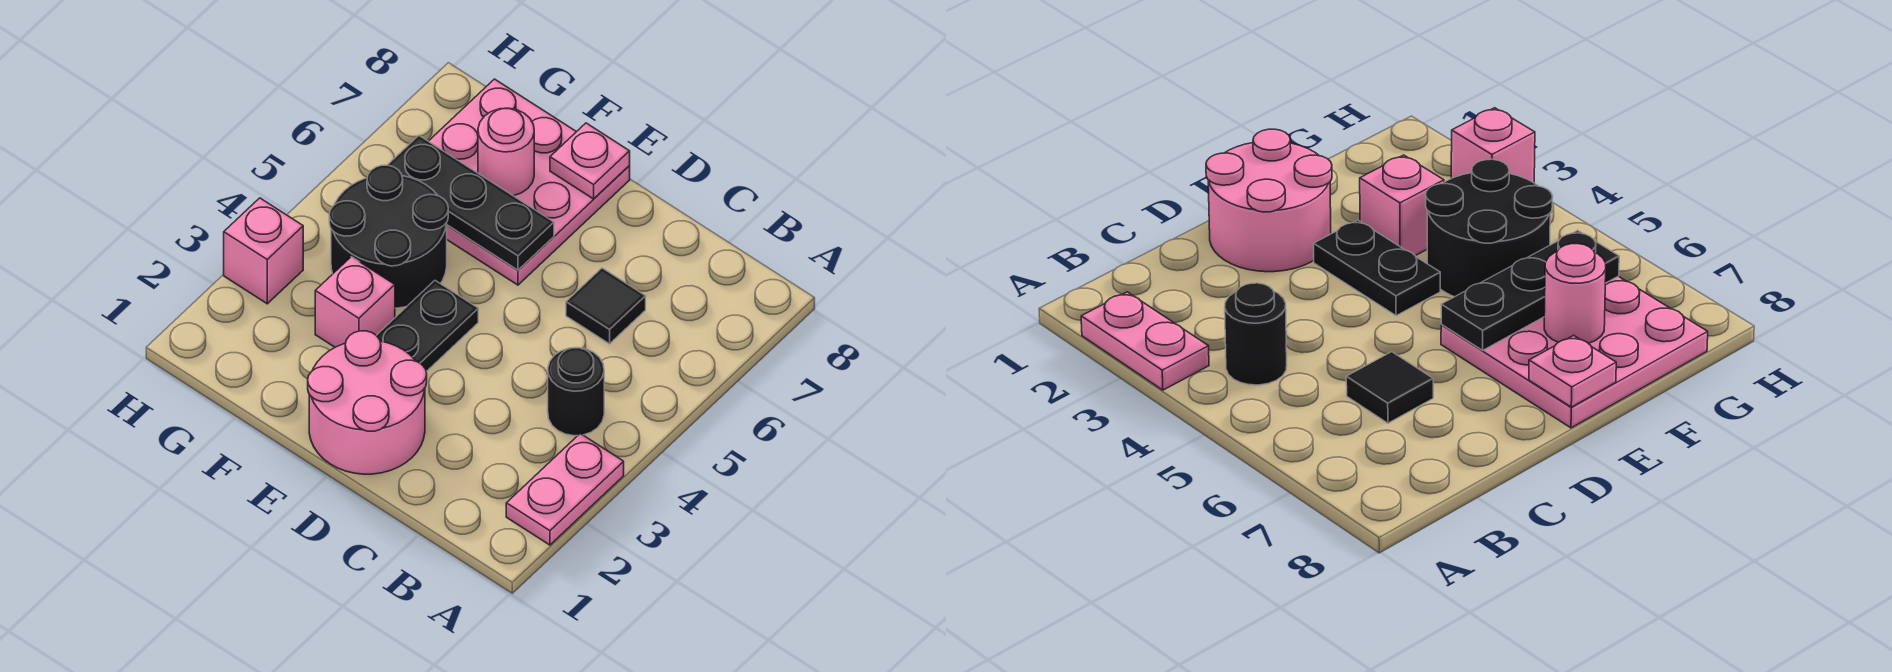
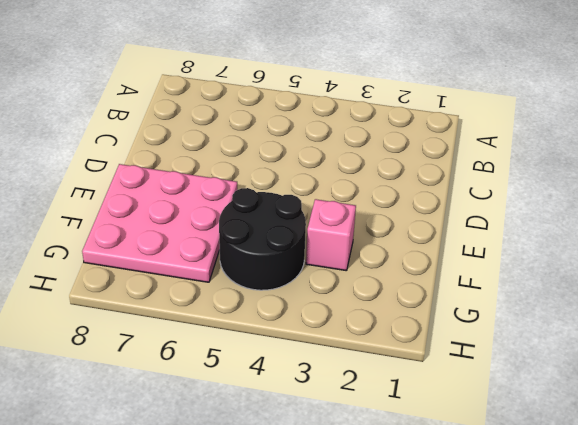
none -> pink plate A2:A3 level 1
none -> black round brick B4 level 1
none -> black tile C6 level 1

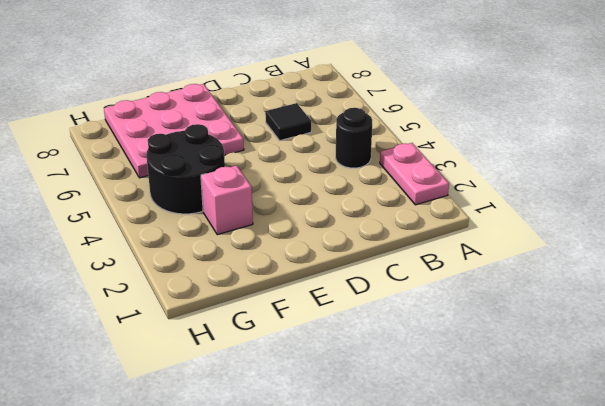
none -> pink round brick D1:E2 level 1
none -> black plate E3:E4 level 1
none -> pink brick H3 level 1

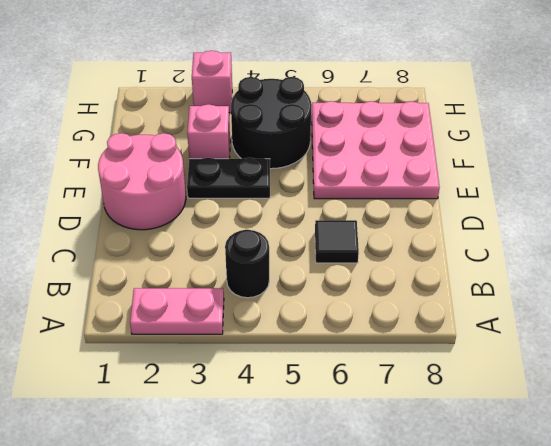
none -> black plate E6:G6 level 2
none -> pink plate E8 level 2
none -> pink round brick F7 level 2

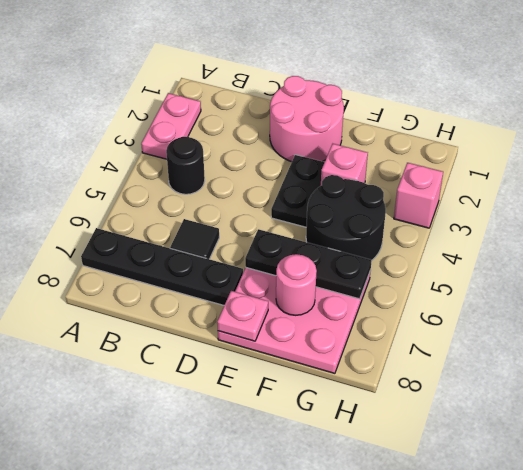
black plate A7:D7 level 1 -> none

